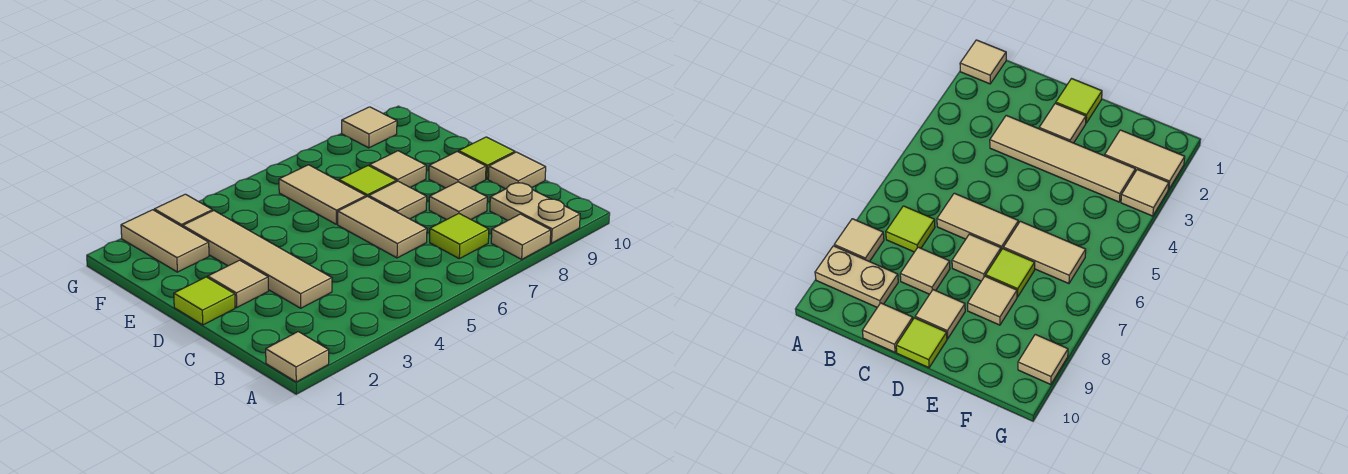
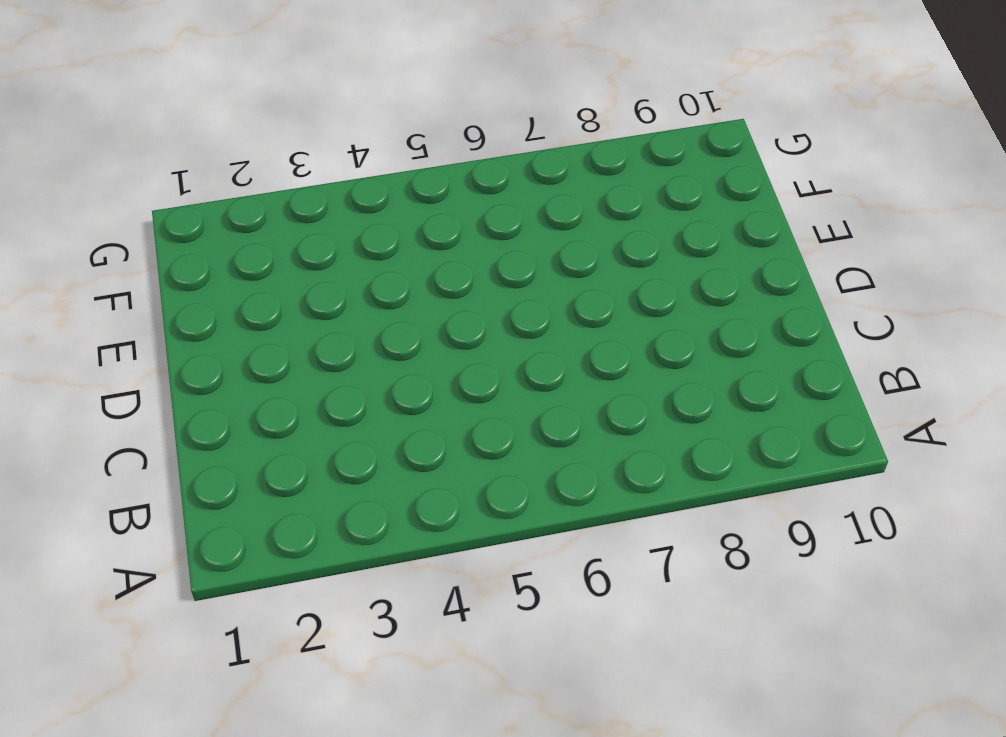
none -> tan tile A1 level 1
none -> tan tile A8 level 1
none -> tan plate A9:B9 level 1

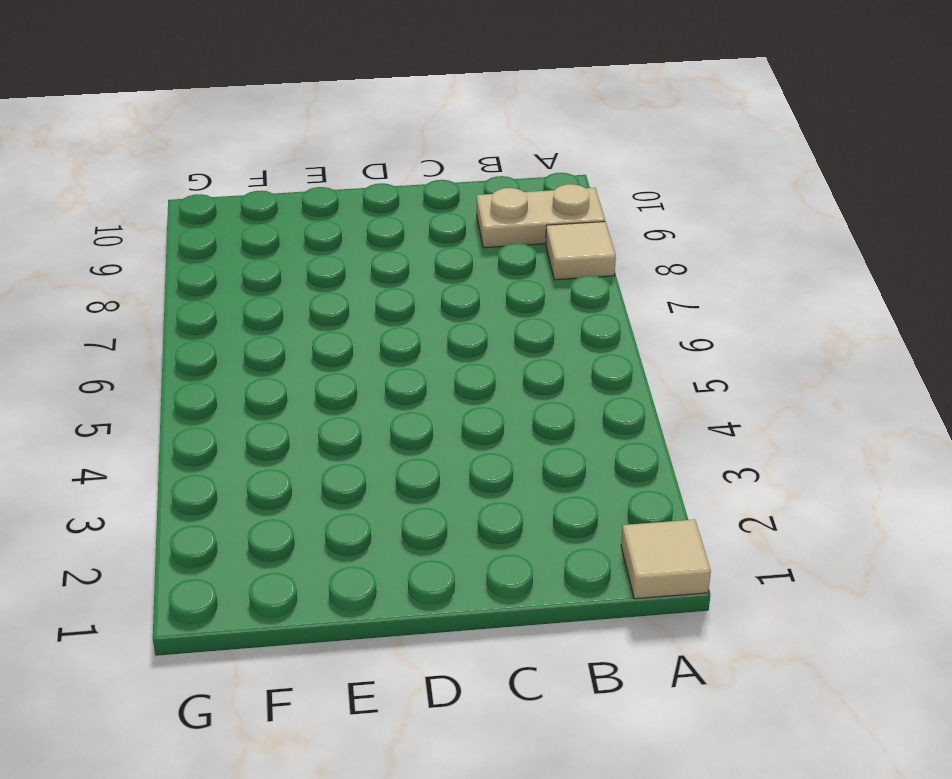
none -> lime tile B7 level 1
none -> tan tile C3:F3 level 1
none -> tan tile C6:D6 level 1

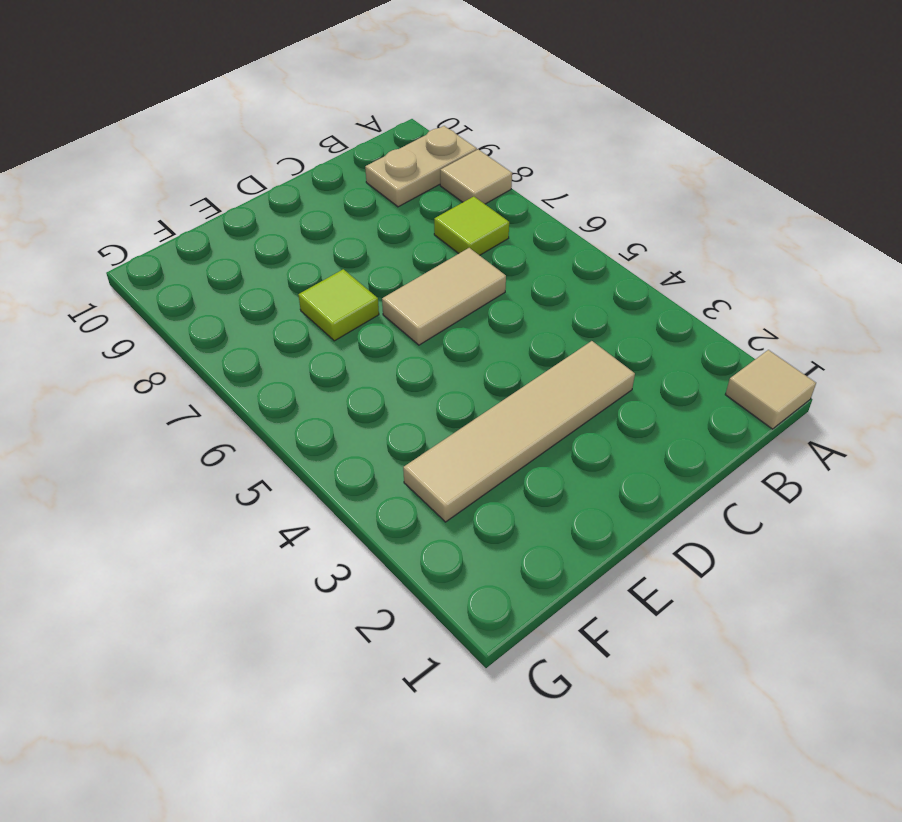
none -> tan tile C8 level 1
none -> tan tile C10 level 1
none -> lime tile D1 level 1

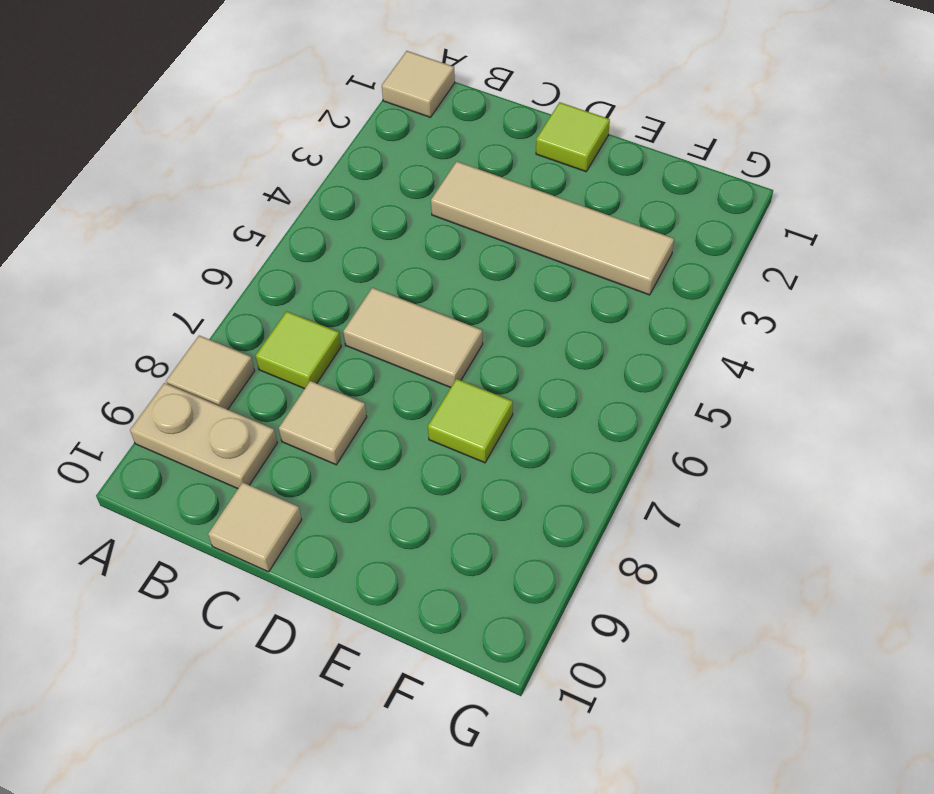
none -> tan tile D2 level 1
none -> tan tile D7 level 1
none -> tan tile D9 level 1

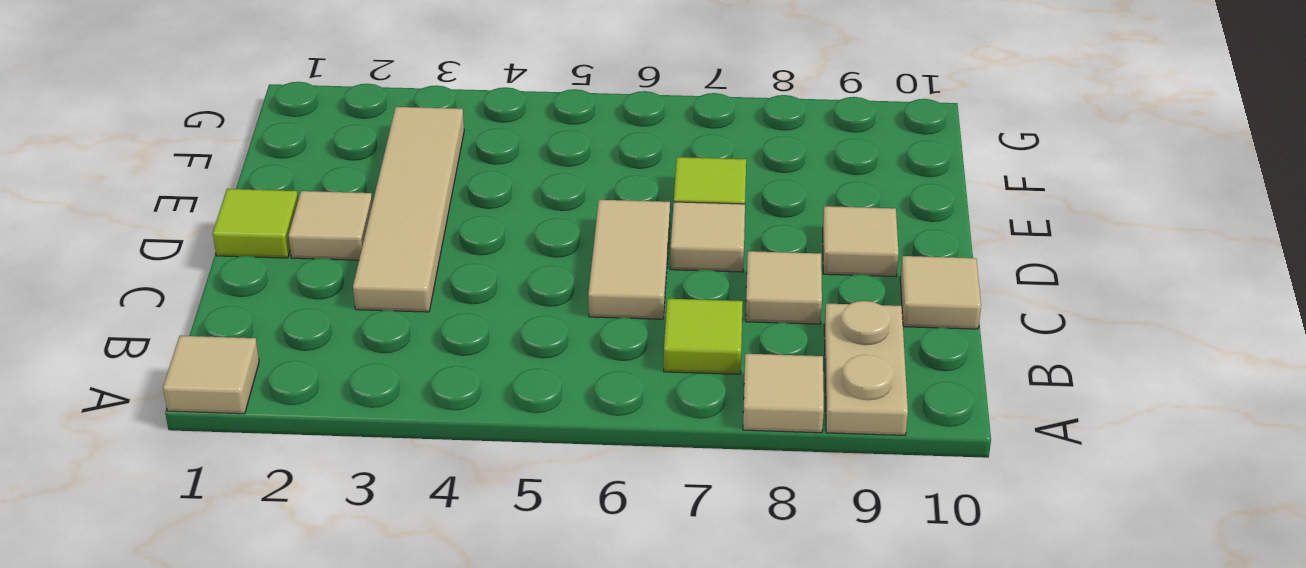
none -> lime tile D10 level 1
none -> tan tile E6:F6 level 1
none -> tan tile E8 level 1

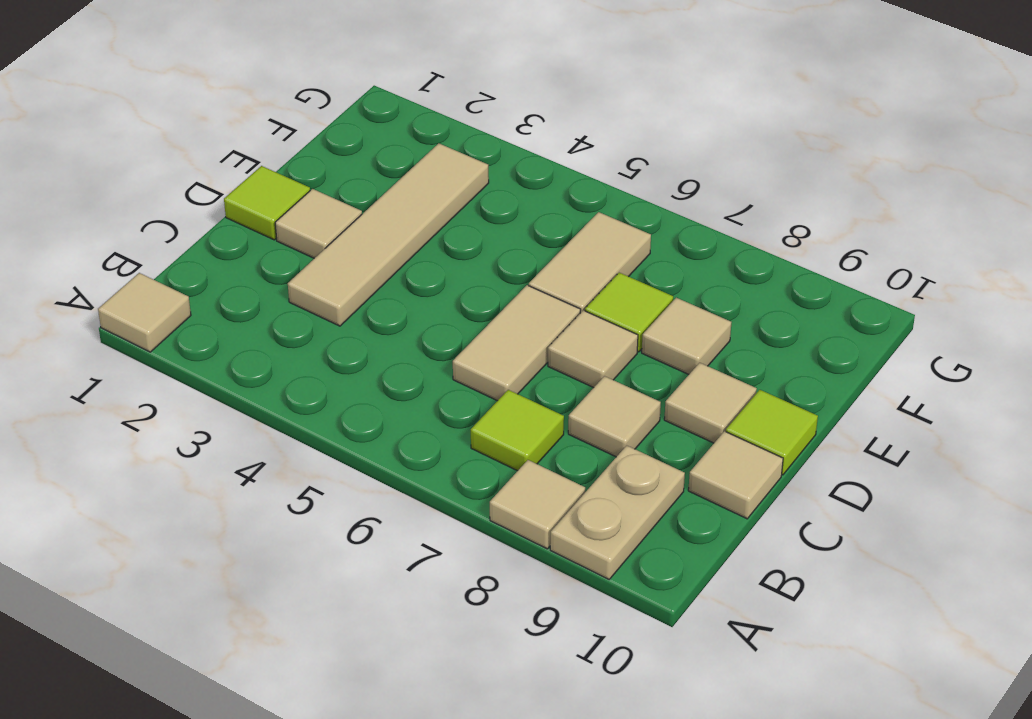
none -> tan tile F2:G2 level 1
none -> tan tile G3 level 1
none -> tan tile G9 level 1

